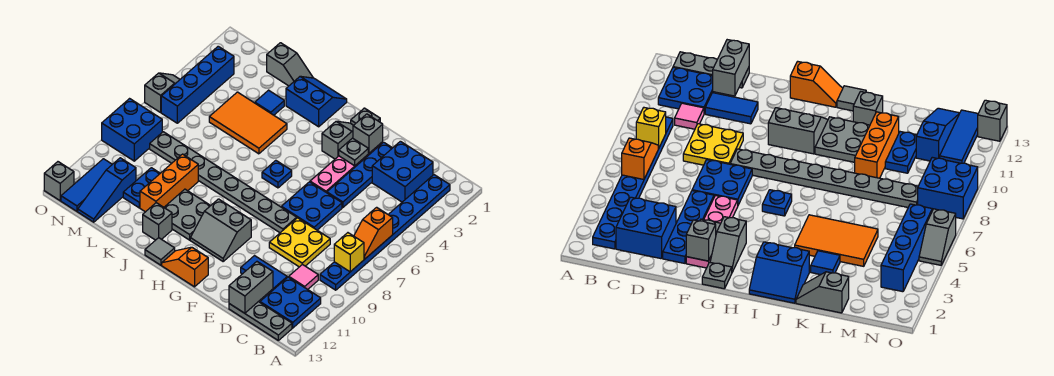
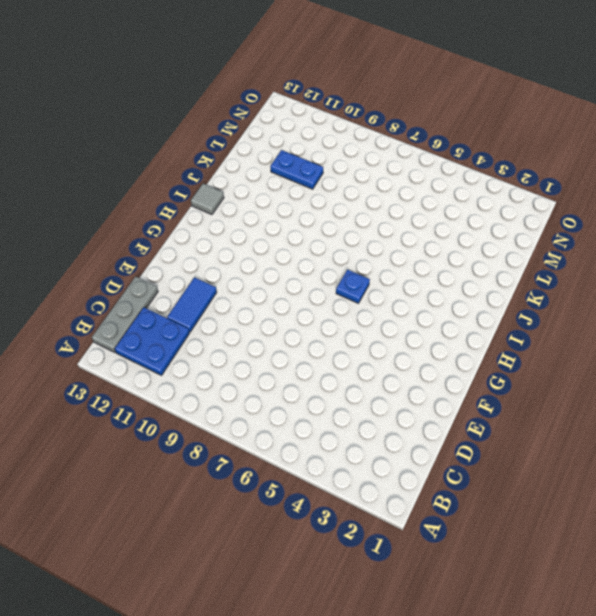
none -> blue plate B2:B9 level 1
none -> blue brick C2:D3 level 1
none -> pink tile C10 level 1
none -> yellow plate D8:E9 level 1

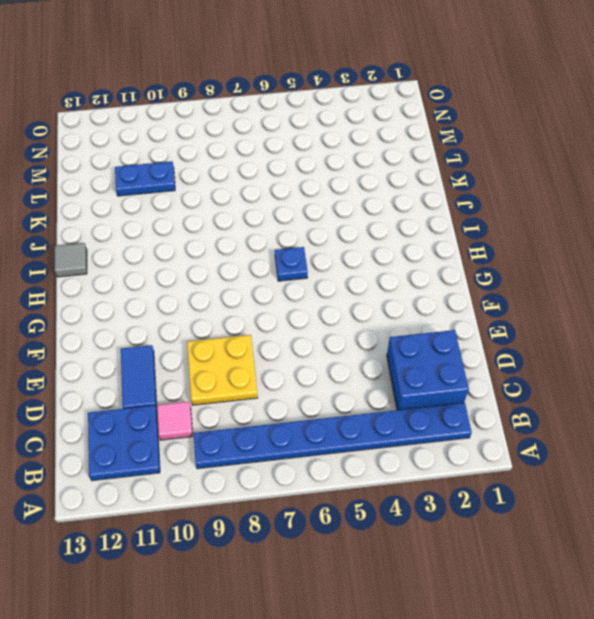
none -> grey plate B13:D13 level 1
none -> blue plate E2:E5 level 1
none -> blue plate E6:F7 level 1
none -> pink plate F2:F5 level 1

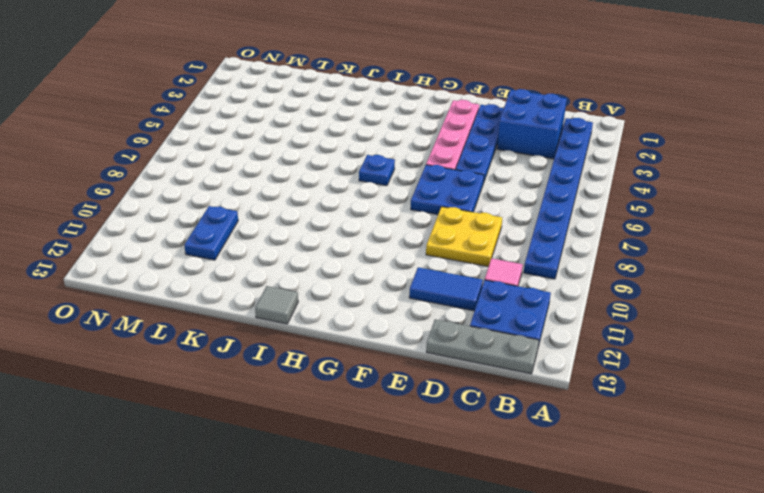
none -> grey plate F8:M8 level 1
none -> grey plate G1 level 1
none -> grey slope G2:G3 level 1 top 3
none -> grey slope G10:H11 level 1 top 10

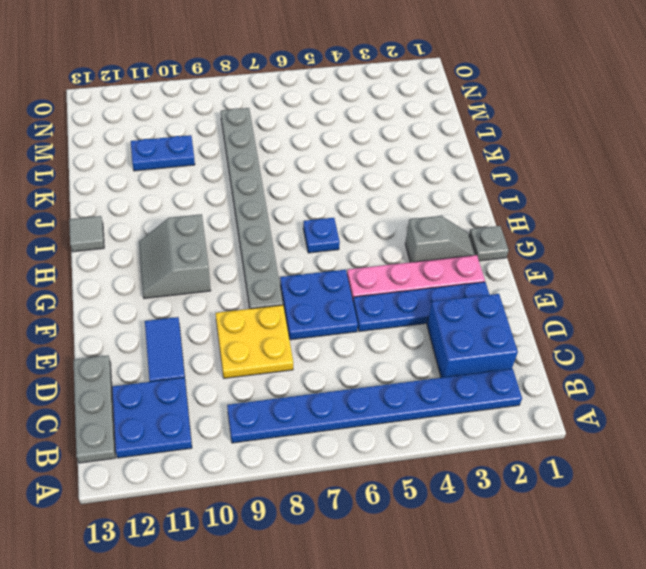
none -> pink tile C10 level 1
none -> orange slope G13:H13 level 1 top G
none -> blue slope I1:J2 level 1 top 2
none -> grey plate I10:J11 level 1

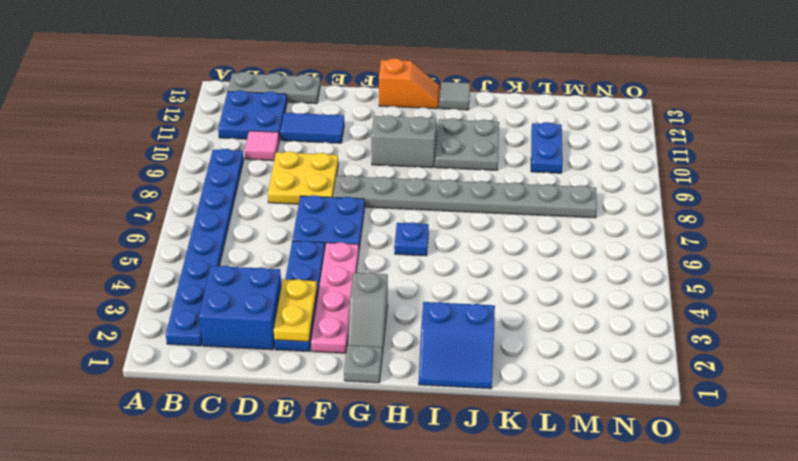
yellow plate E2:E3 level 2 -> none
none -> orange tile J4:L5 level 1
none -> grey brick J12 level 1
none -> grey slope K1:L1 level 1 top L
none -> blue tile K3 level 1

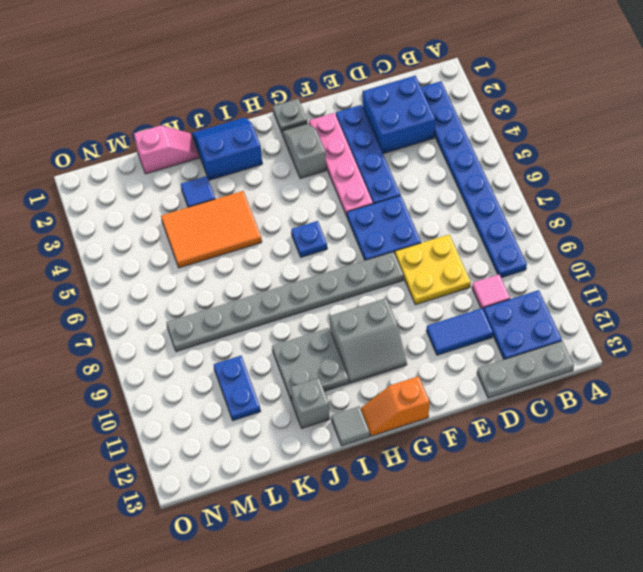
pink slope K1:L1 level 1 top L -> grey slope K1:L1 level 1 top L
none -> orange brick K9:K11 level 1
none -> blue slope M11:M13 level 1 top 11
none -> blue brick N3:N6 level 1
none -> blue brick N8:O9 level 1

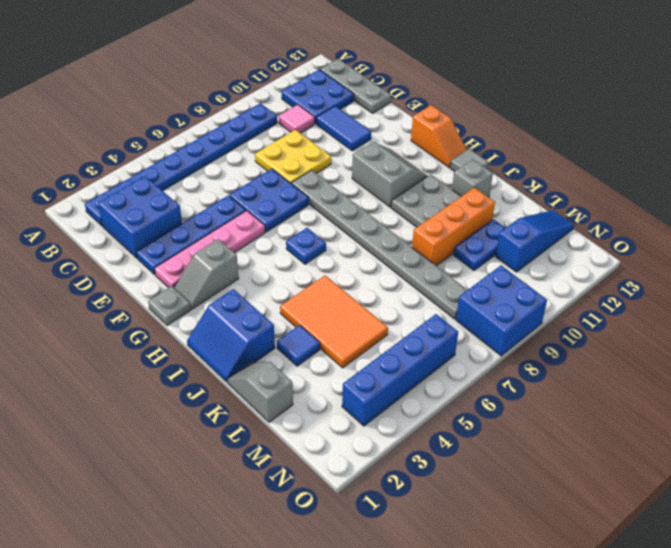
none -> blue tile N11:N13 level 1
none -> grey slope O5:O6 level 1 top 6
none -> grey brick O13 level 1
none -> orange slope B6:B7 level 2 top 6

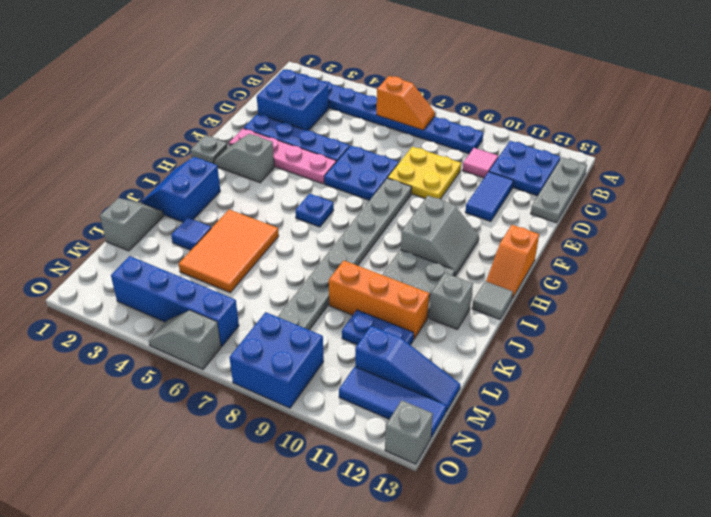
none -> yellow brick B8 level 2
none -> grey brick D12:D13 level 2
none -> grey brick F2 level 2
none -> grey plate F3 level 2

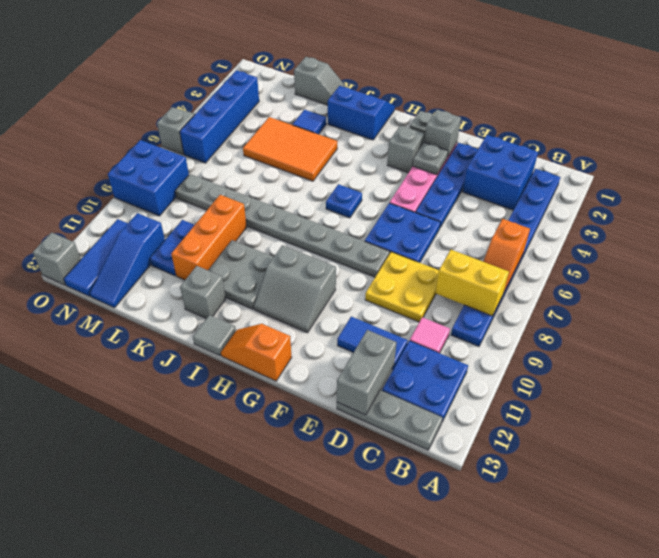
yellow brick B8:C8 level 2 -> yellow brick B8 level 2

